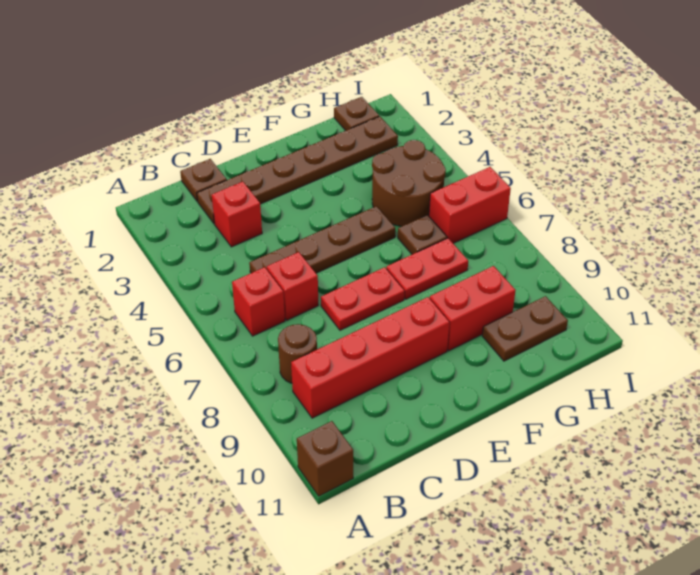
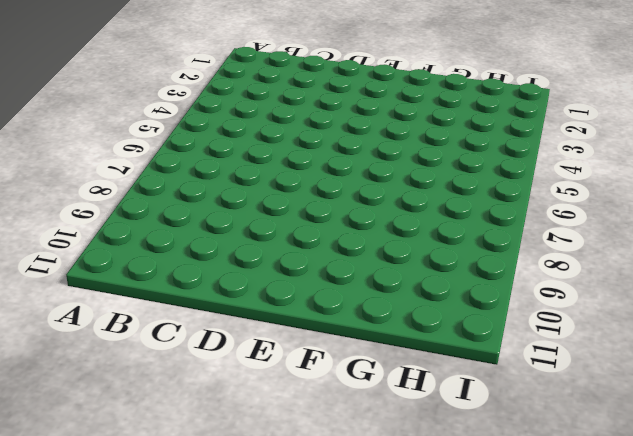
none -> brown brick A11 level 1
none -> red brick B6 level 1
none -> brown round brick B8 level 1

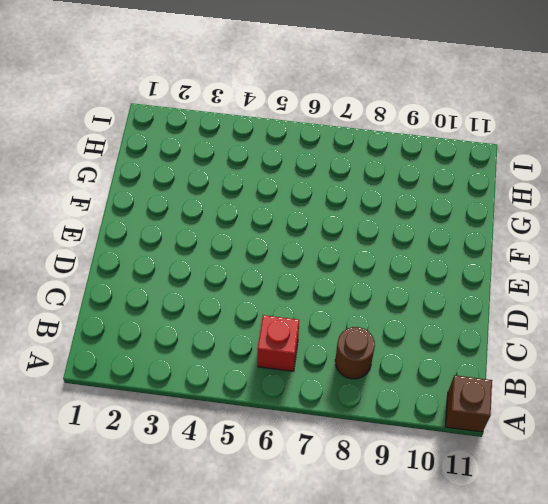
none -> red brick B9:E9 level 1
none -> brown plate C1 level 1
none -> brown plate C2:H2 level 1

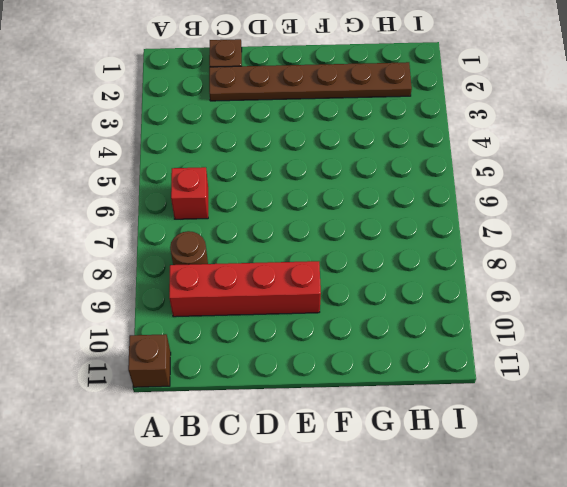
none -> red brick C3 level 1
none -> brown plate C5:F5 level 1
none -> red brick C6 level 1

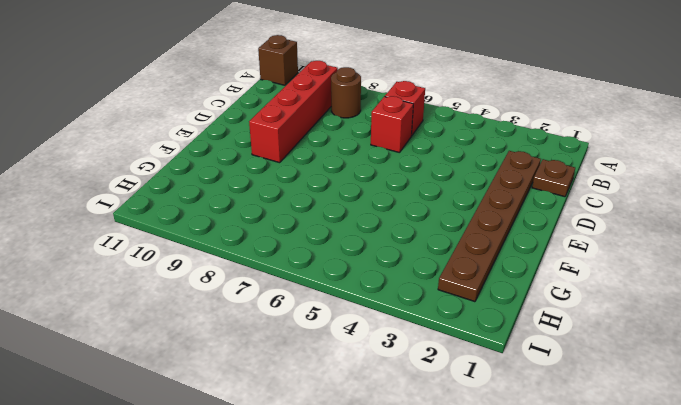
none -> red brick C3 level 1
none -> brown plate C5:F5 level 1
none -> red plate D7:E7 level 1

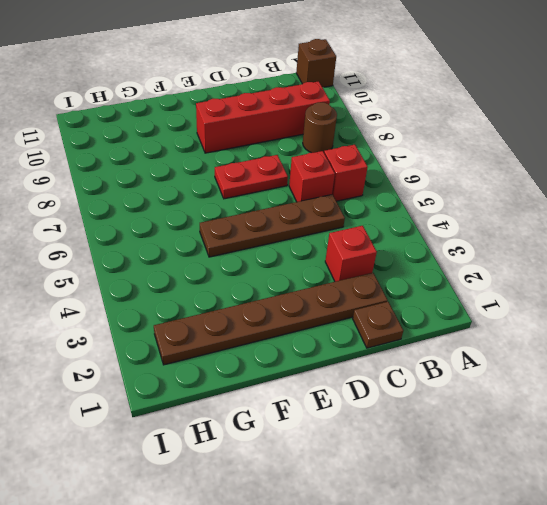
none -> red plate F7:G7 level 1
none -> red brick F9:G9 level 1
none -> brown round brick G4:H5 level 1

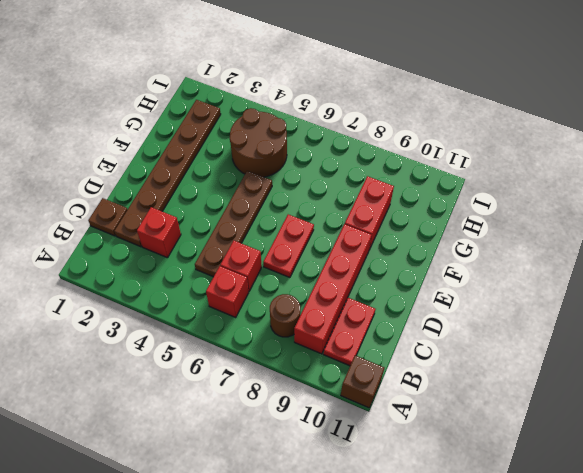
red plate B10:C10 level 1 -> red plate F7:G7 level 1
none -> brown plate G6 level 1
none -> brown plate G10:H10 level 1
none -> brown plate H1 level 1

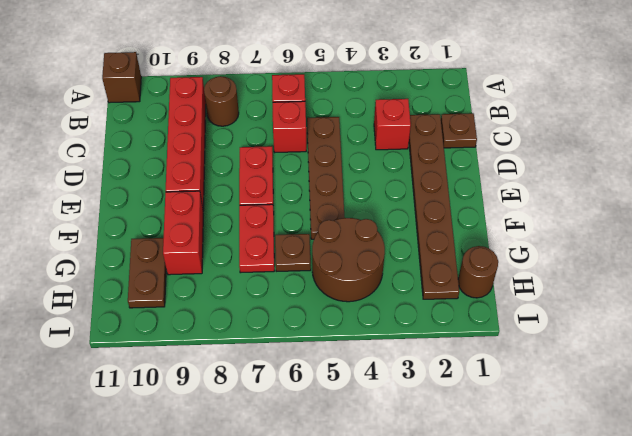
brown round brick H1 level 1 -> brown plate H1 level 1
none -> red brick H6:I6 level 1

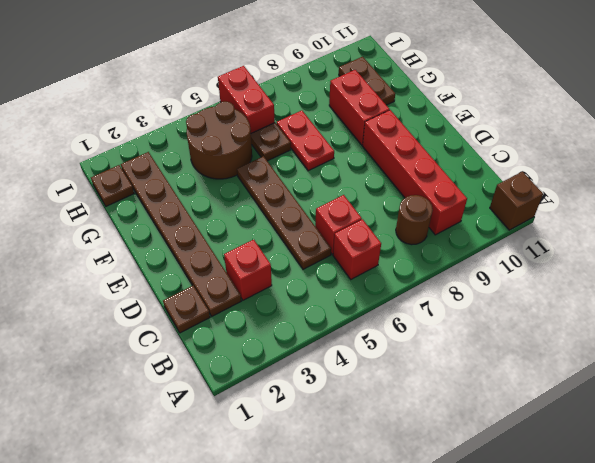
none -> red plate D7:E7 level 1

